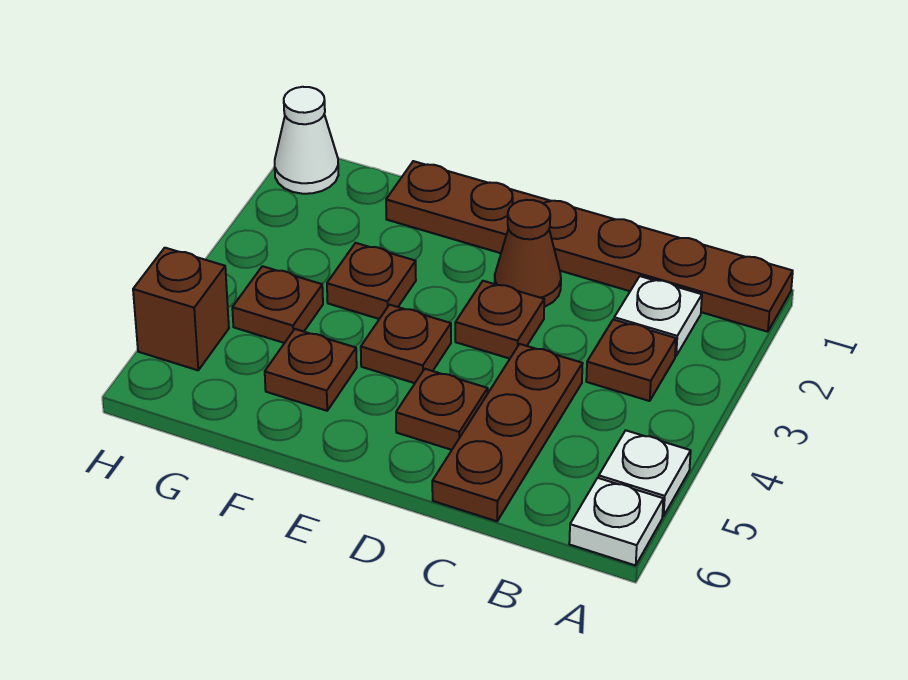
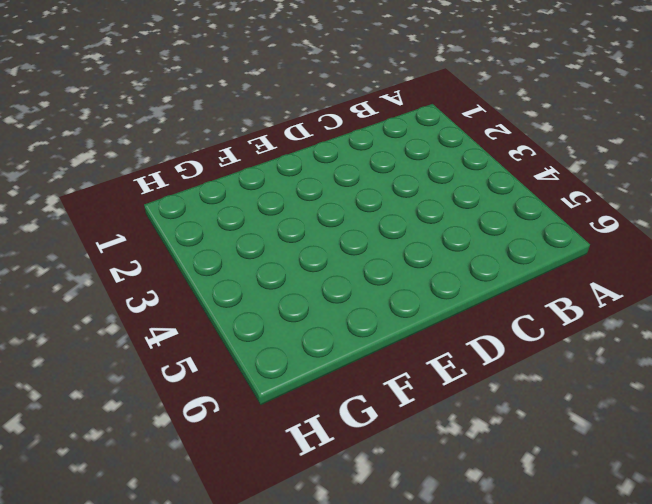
none -> brown plate A1:F1 level 1
none -> white plate A5 level 1
none -> white plate A6 level 1

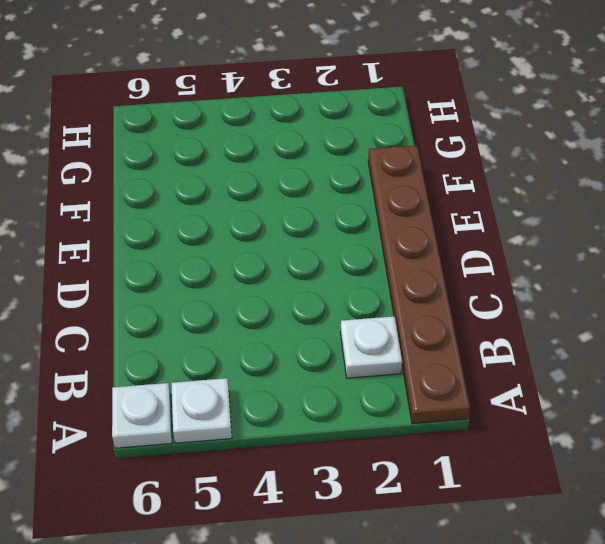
none -> brown plate B3 level 1
none -> brown plate C4:C6 level 1
none -> brown cone D2 level 1

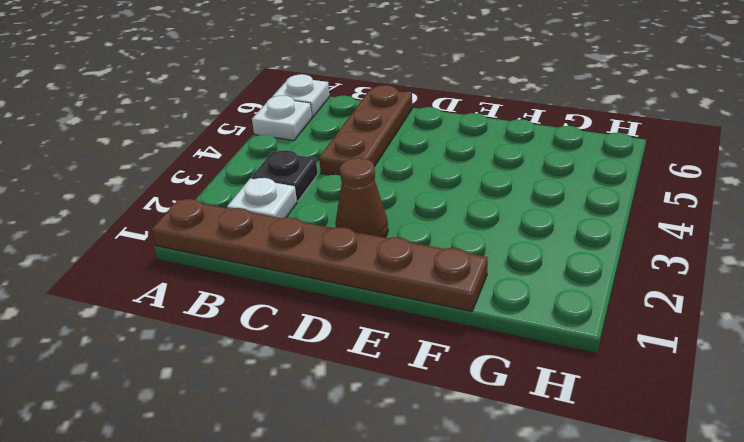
black plate B3 level 1 -> brown plate B3 level 1
none -> brown plate D3 level 1
none -> brown plate D5 level 1
none -> brown plate E4 level 1

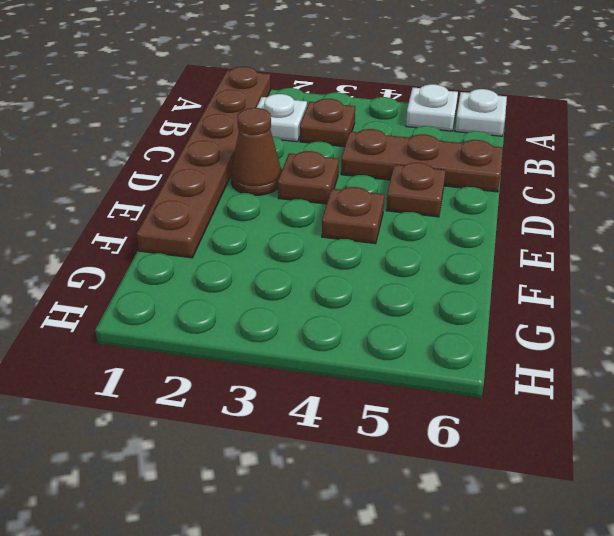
none -> brown plate F3 level 1
none -> brown plate F5 level 1
none -> brown plate G4 level 1

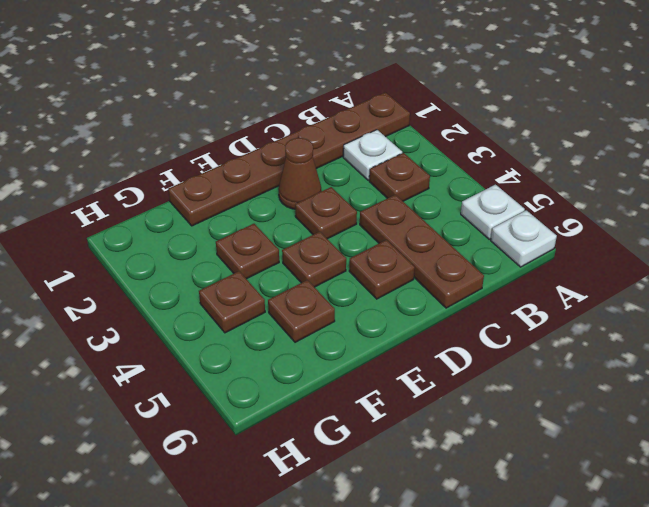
none -> white cone H1 level 1
none -> brown brick H5 level 1

